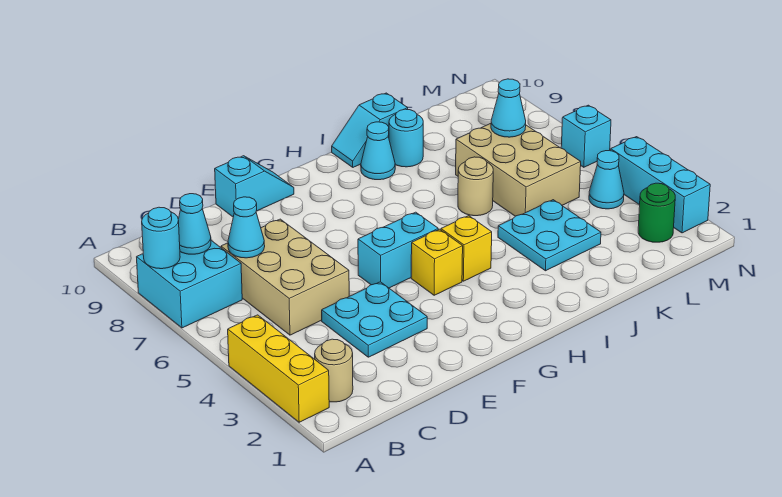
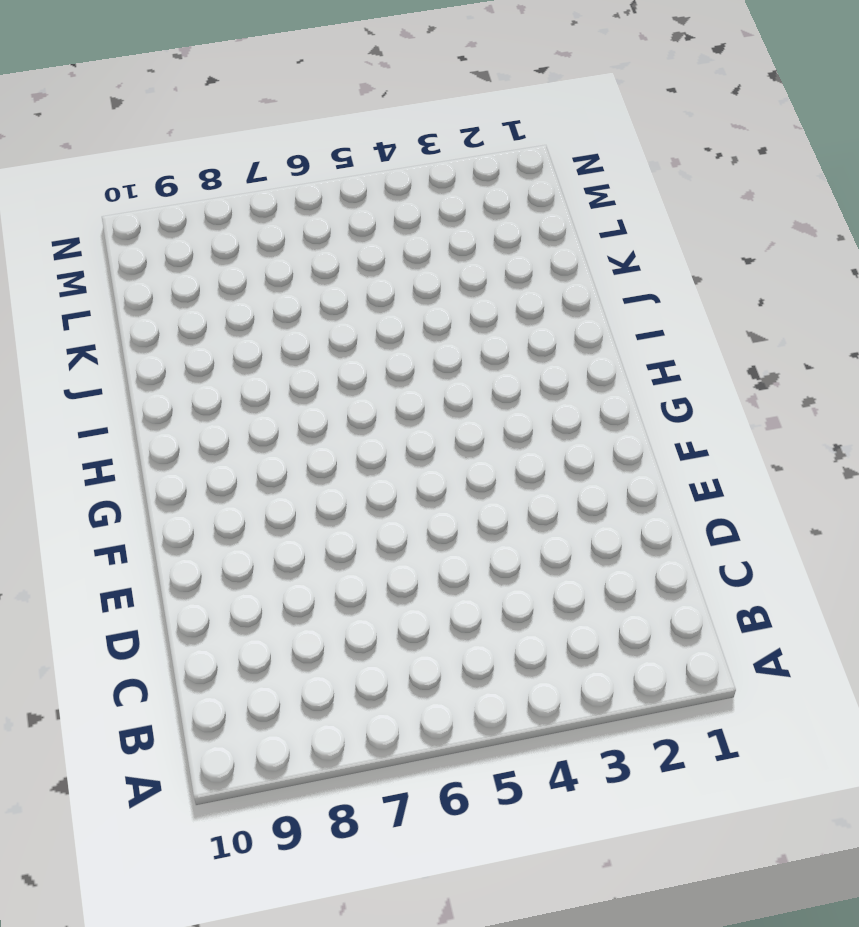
none -> yellow brick A2:A4 level 1
none -> cyan brick A7:B8 level 1
none -> tan round brick B2 level 1

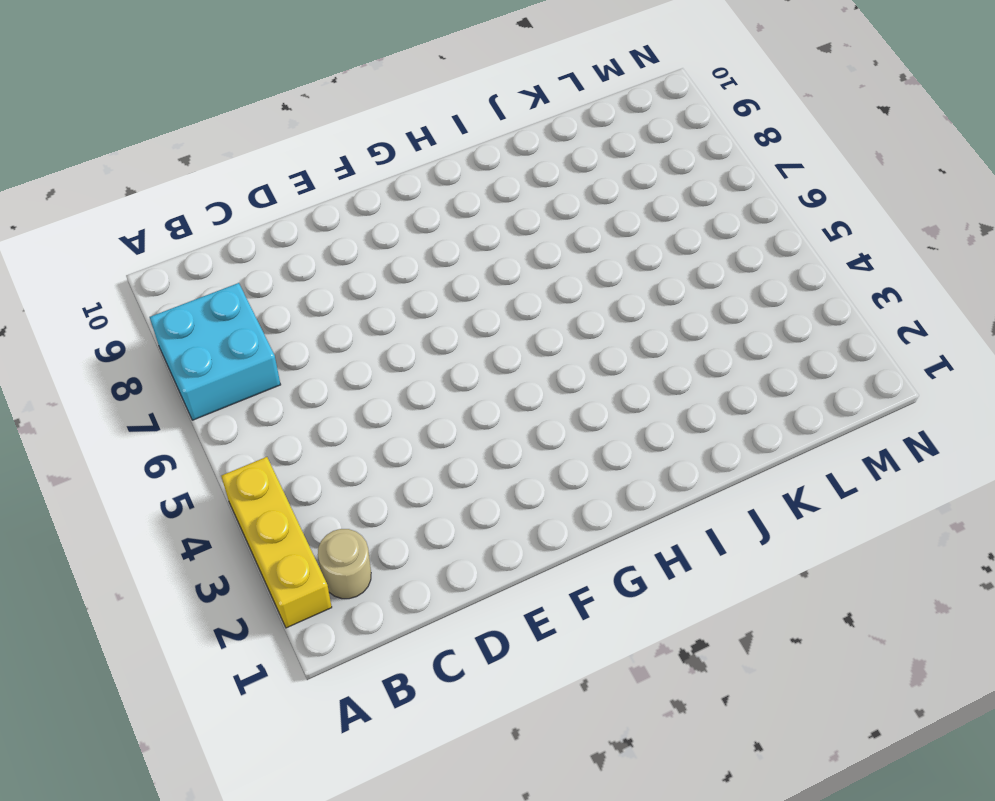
none -> tan brick C5:D7 level 1
none -> cyan plate D3:E4 level 1
none -> cyan slope E10:F10 level 1 top E

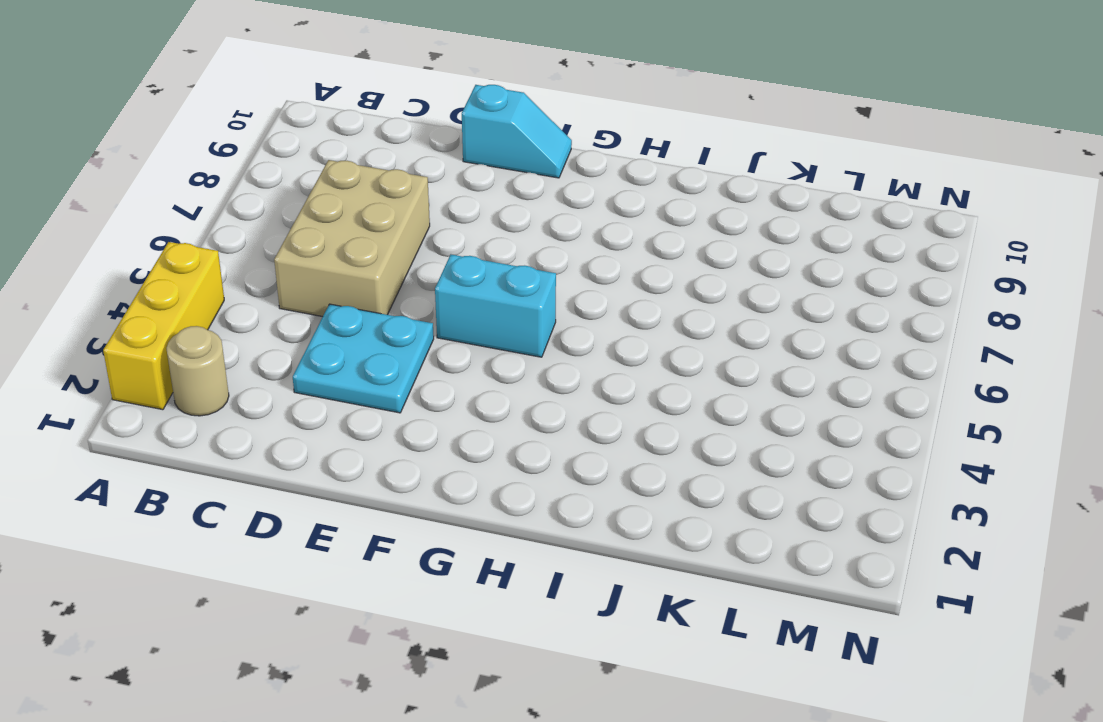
none -> cyan brick A7:B8 level 1
none -> yellow brick G4 level 1
none -> yellow brick H4 level 1

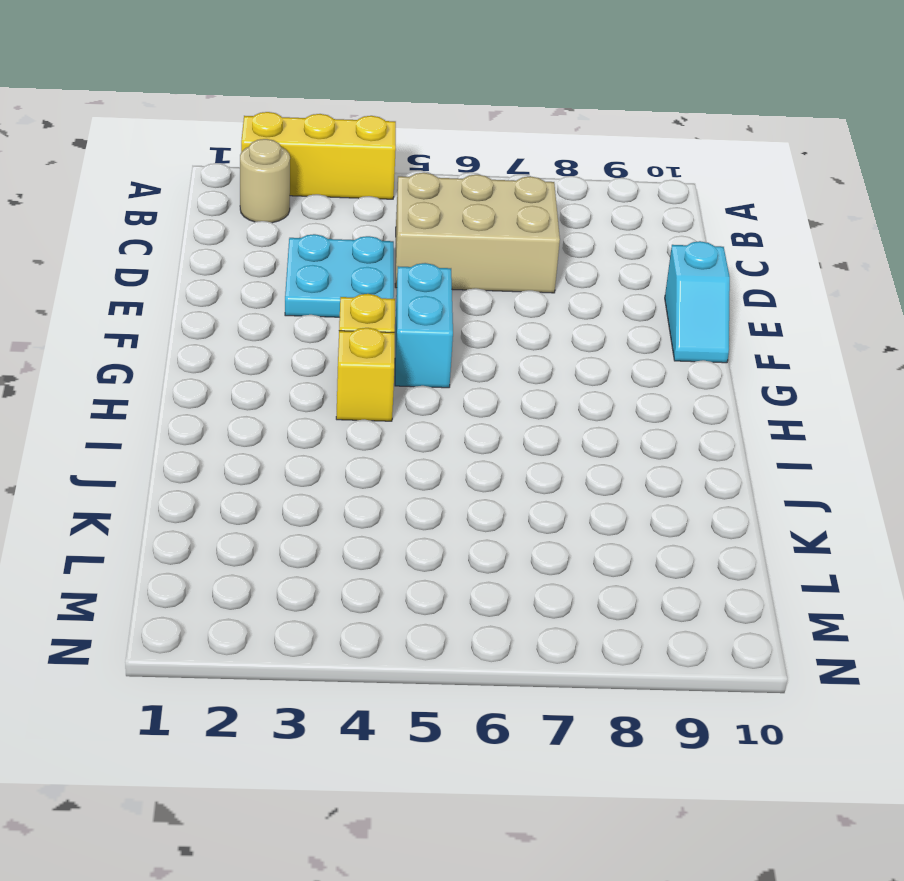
none -> cyan brick A7:B8 level 1
none -> cyan cone I9 level 1
none -> cyan slope I10:J10 level 1 top J

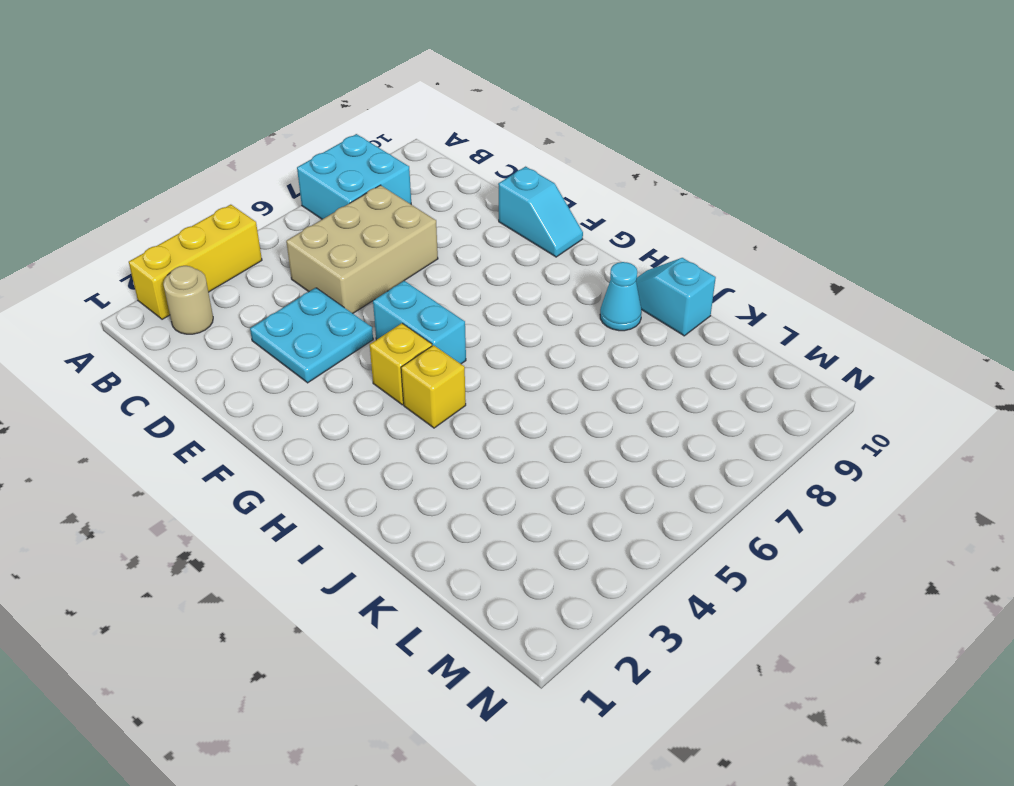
none -> cyan plate J3:K4 level 1
none -> tan round brick J6 level 1
none -> cyan round brick J9 level 1

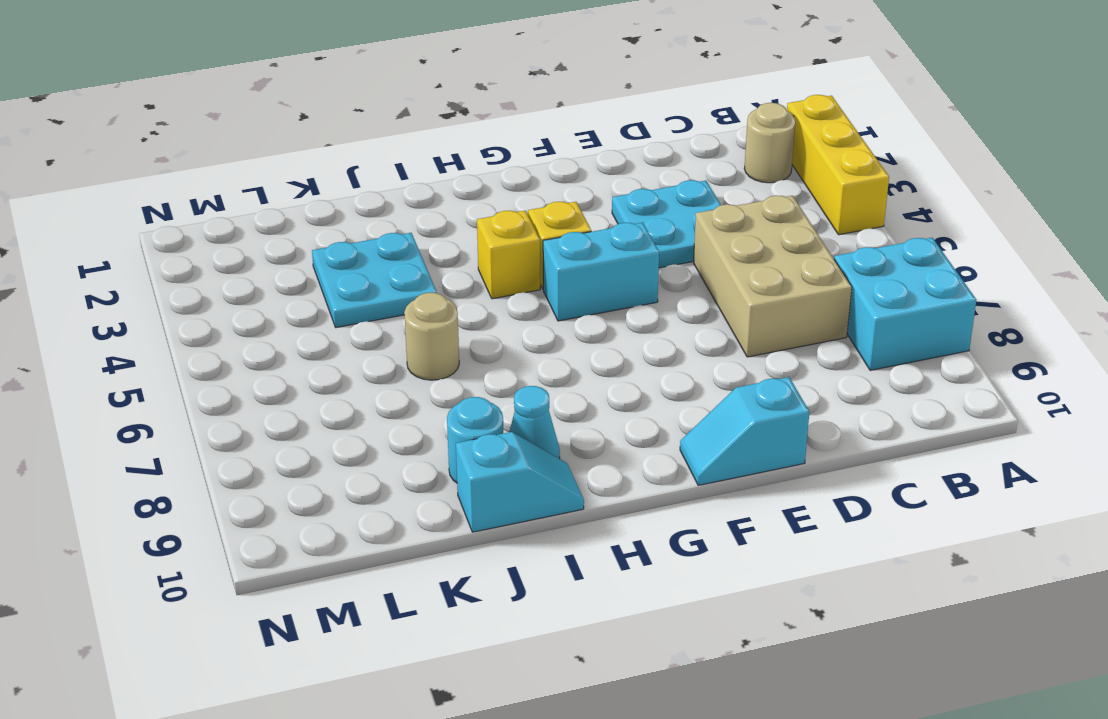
none -> tan brick K5:L7 level 1
none -> green round brick M2 level 1
none -> cyan cone M4 level 1

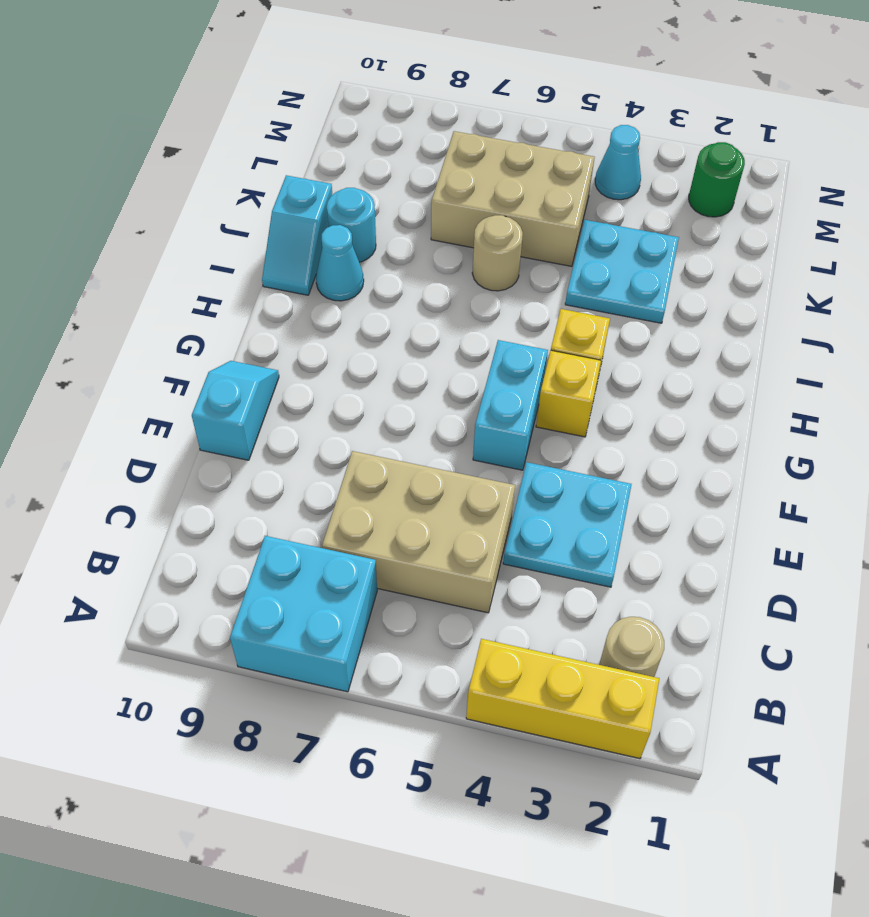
none -> cyan brick N2:N4 level 1
none -> cyan brick N6 level 1
none -> cyan round brick A8 level 2

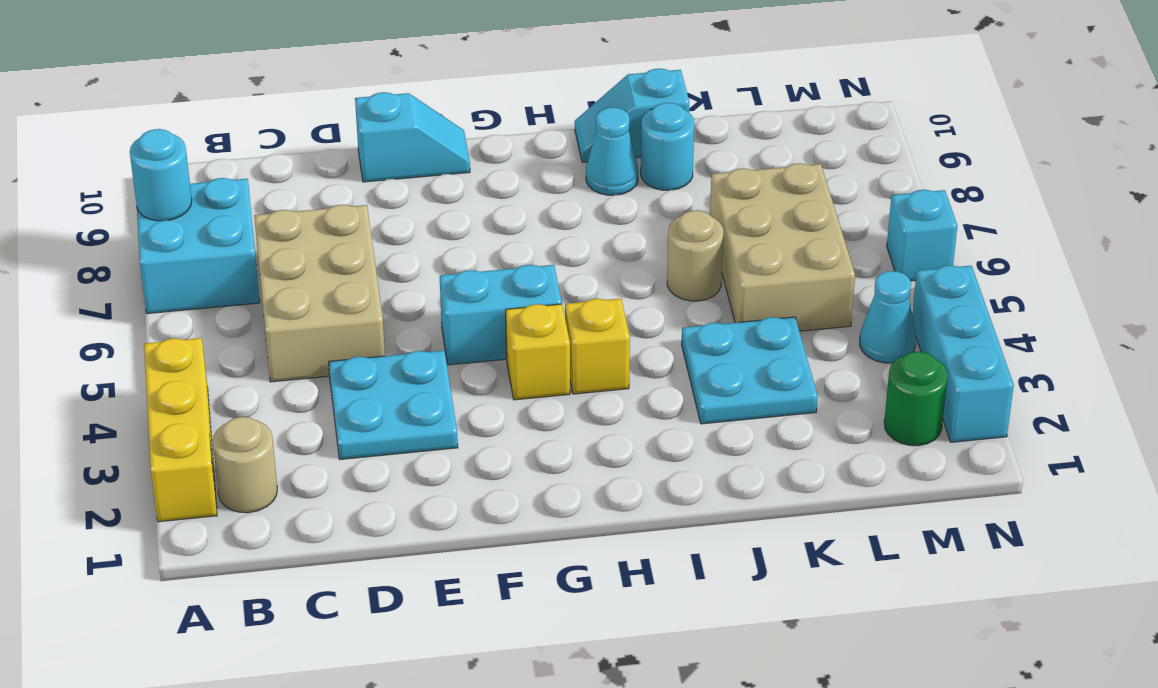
none -> cyan cone B8 level 2
none -> cyan cone C7 level 2
none -> cyan cone L7 level 2

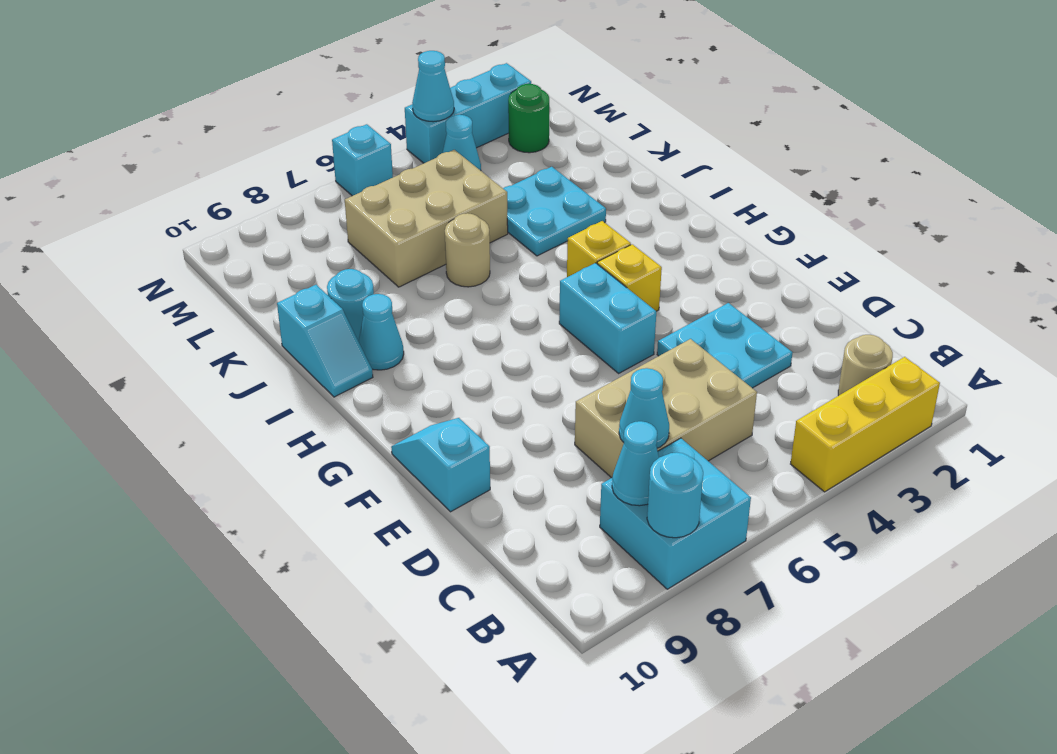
cyan cone N4 level 2 -> cyan cone L7 level 2

